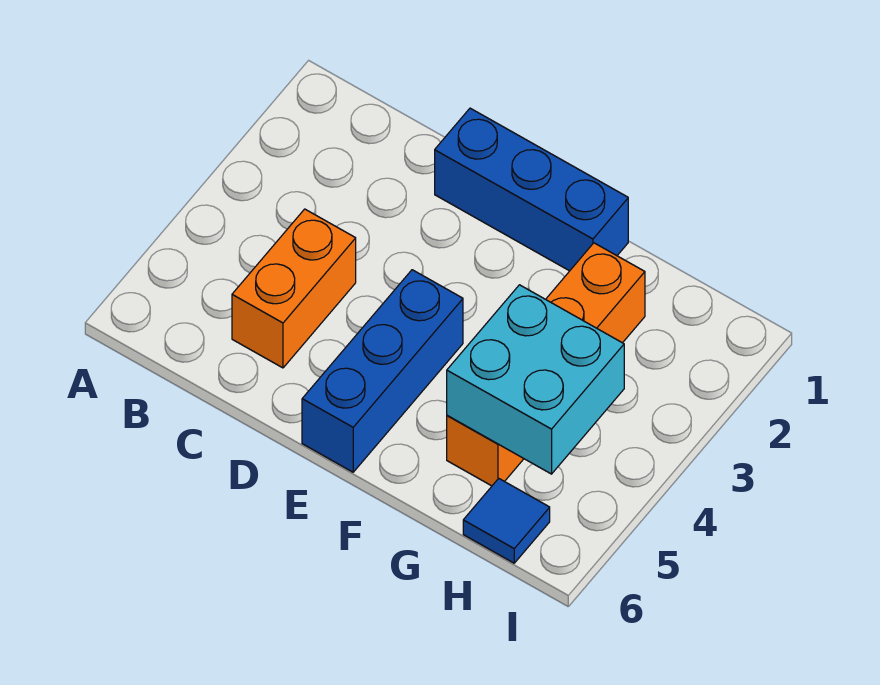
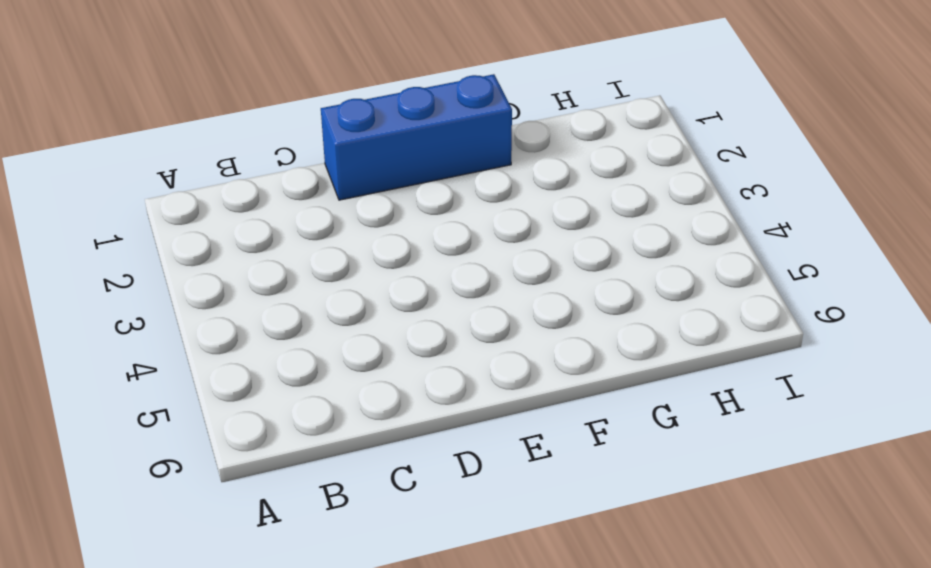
none -> orange brick C4:C5 level 1
none -> blue brick E4:E6 level 1

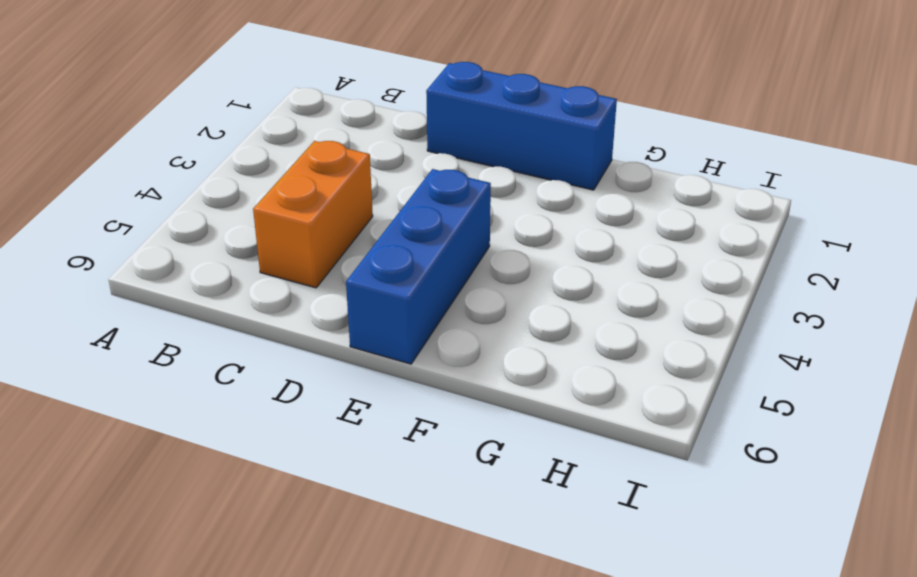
none -> orange brick G2:G5 level 1
none -> blue tile H6 level 1

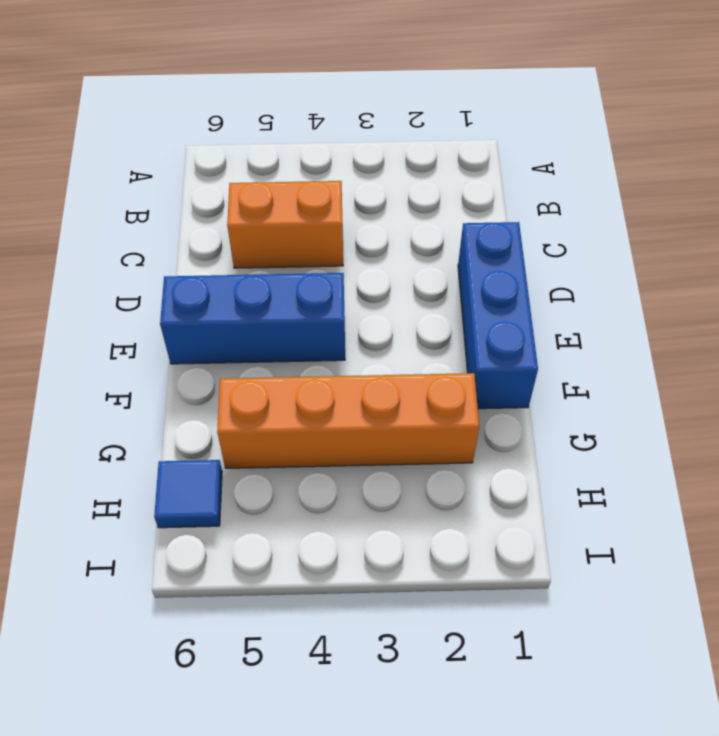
none -> cyan brick G4:H5 level 2

